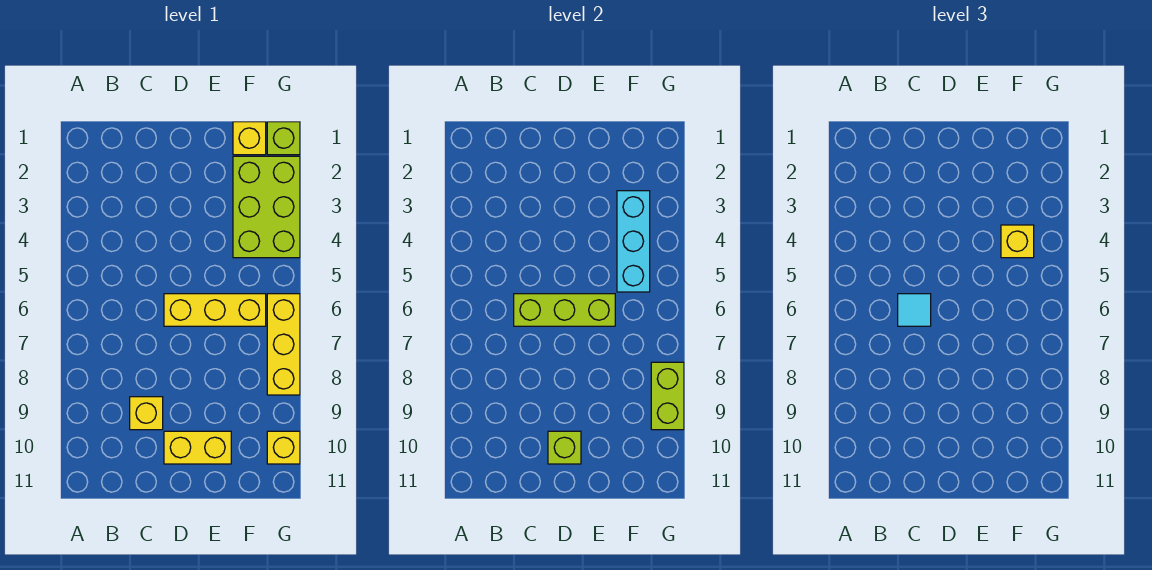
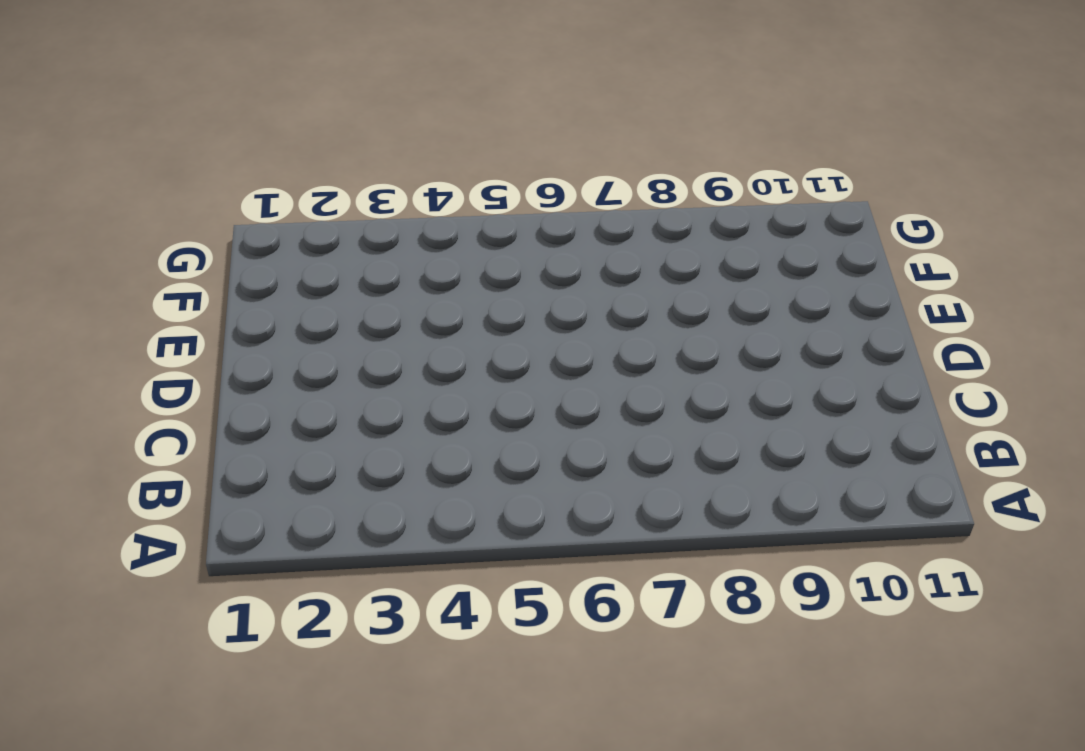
none -> yellow brick C9 level 1
none -> yellow brick D6:F6 level 1
none -> yellow brick D10:E10 level 1

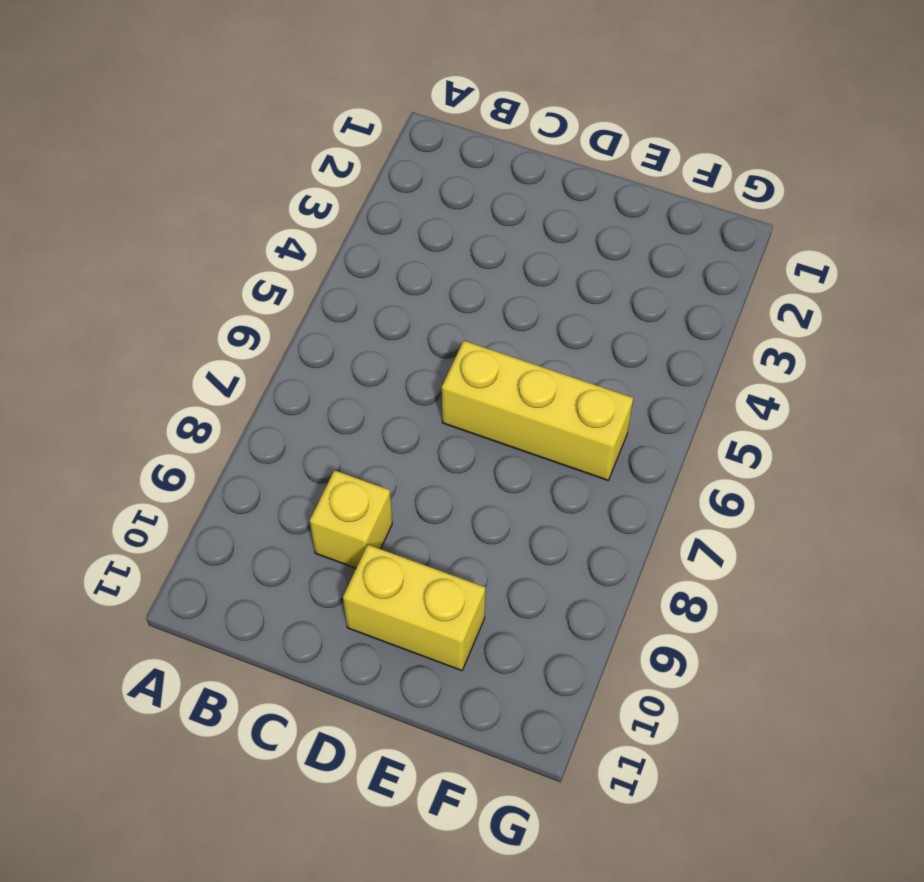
none -> yellow brick F1 level 1
none -> lime brick F2:G4 level 1
none -> lime brick G1 level 1

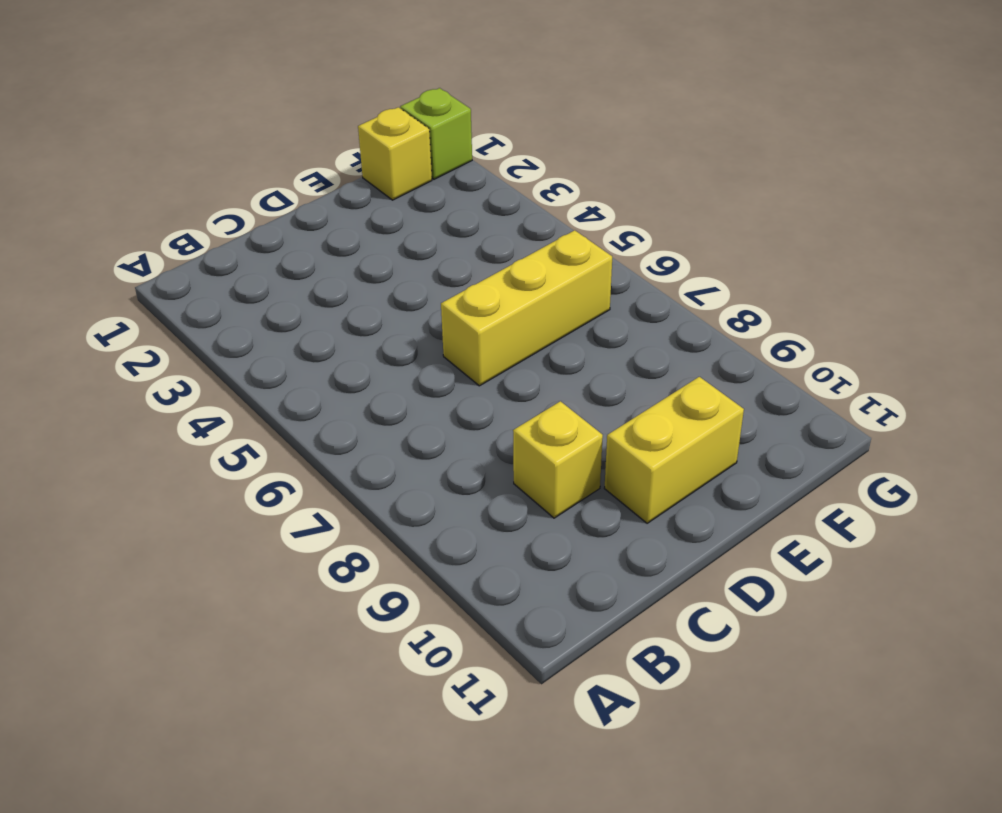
none -> lime brick F2:G4 level 1
none -> yellow brick G6:G8 level 1
none -> yellow brick G10 level 1

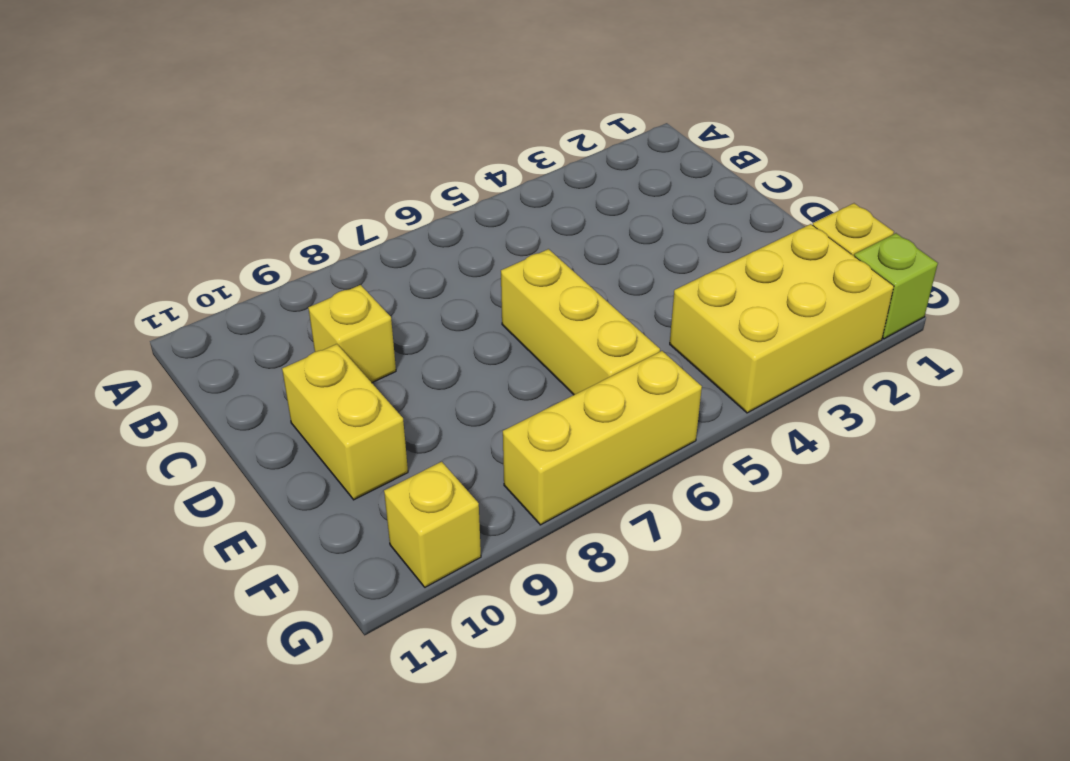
yellow brick F2:G4 level 1 -> lime brick F2:G4 level 1
none -> lime brick C6:E6 level 2
none -> lime brick D10 level 2
none -> cyan brick F3:F5 level 2

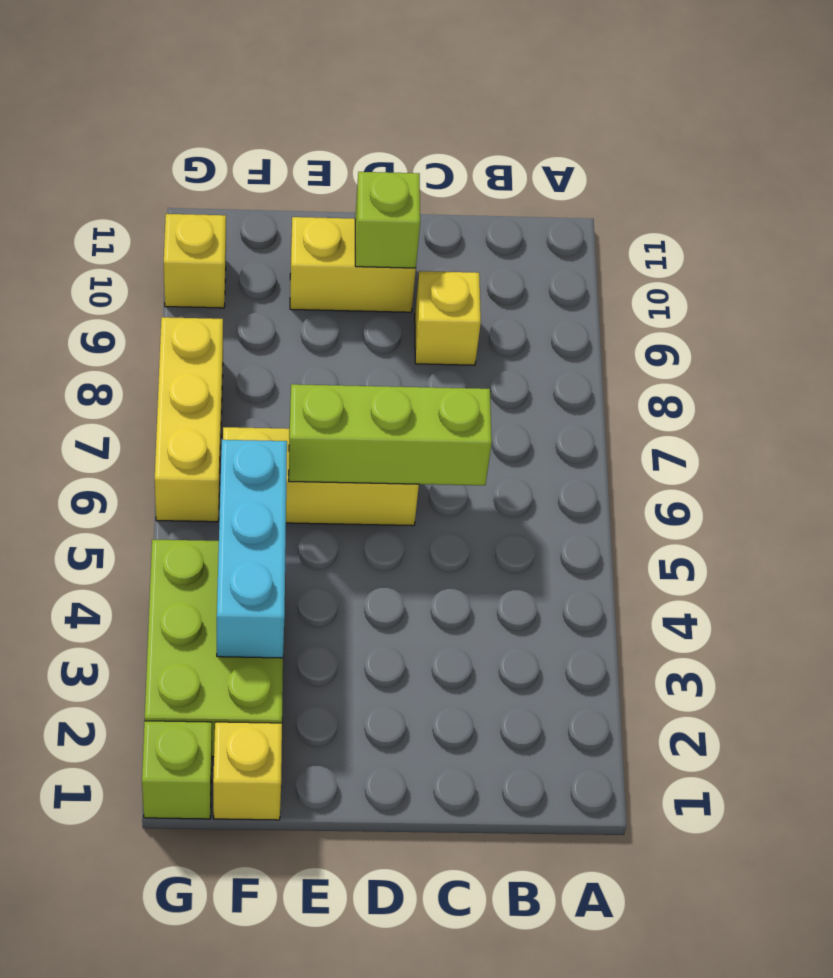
none -> lime brick G8:G9 level 2
none -> cyan tile C6 level 3
none -> yellow brick F4 level 3

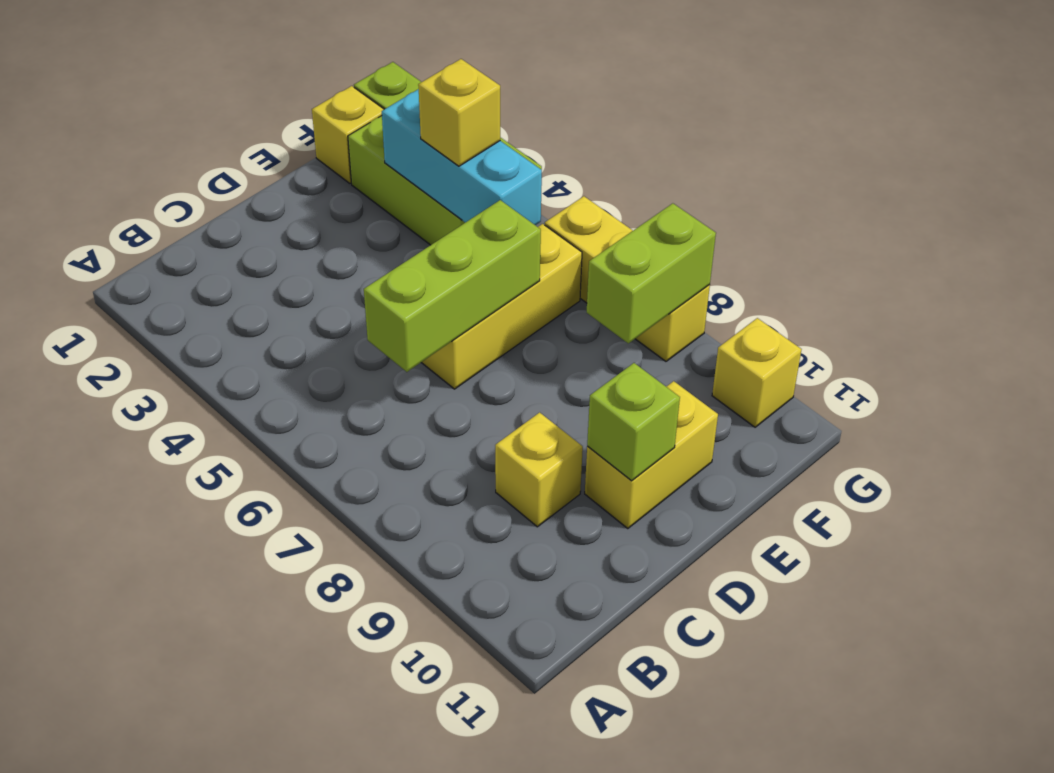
lime brick F8:G8 level 2 -> lime brick G8:G9 level 2
none -> cyan tile C6 level 3

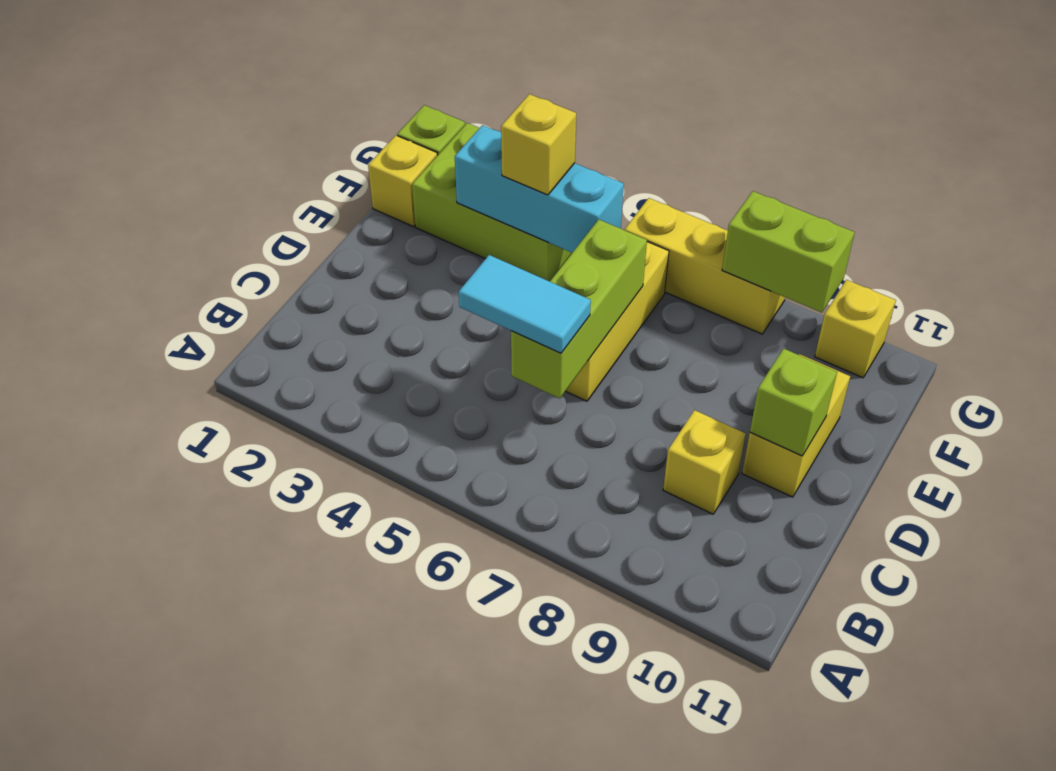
cyan tile C5:C6 level 3 -> cyan tile C6 level 3

